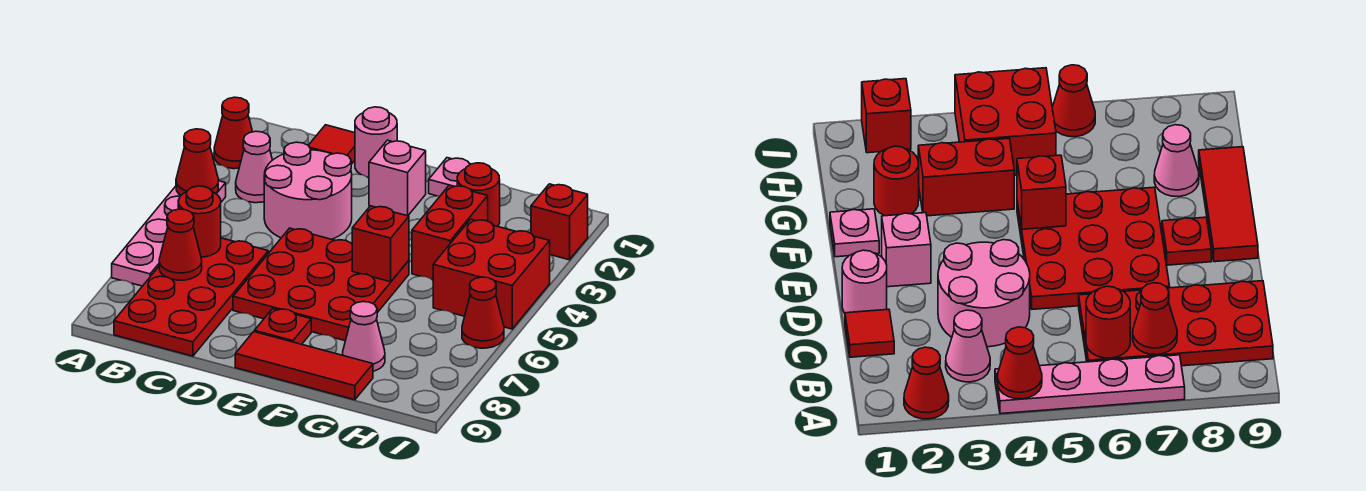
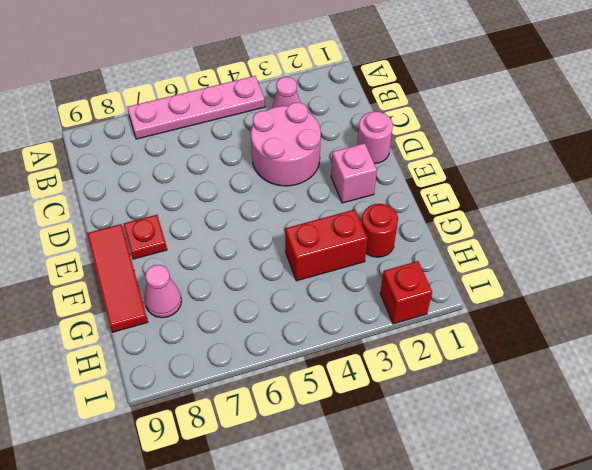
none -> red cone A2 level 1
none -> red plate B6:C9 level 1
none -> red tile C1 level 1

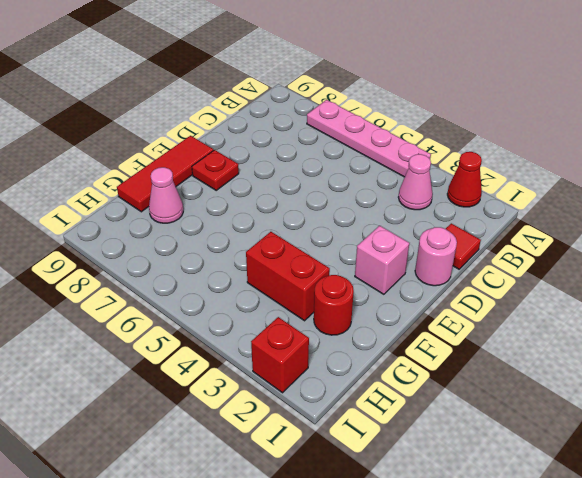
none -> red plate B6:C9 level 1
none -> pink round brick C3:D4 level 1
none -> red plate D5:F7 level 1

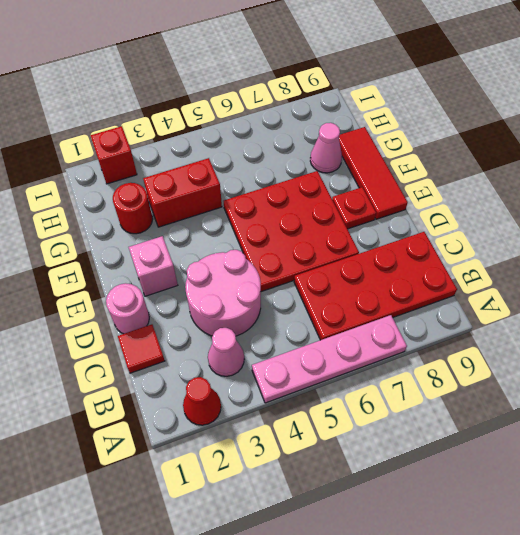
none -> pink plate F1 level 1
none -> red brick H4:I5 level 1
none -> red cone I6 level 1

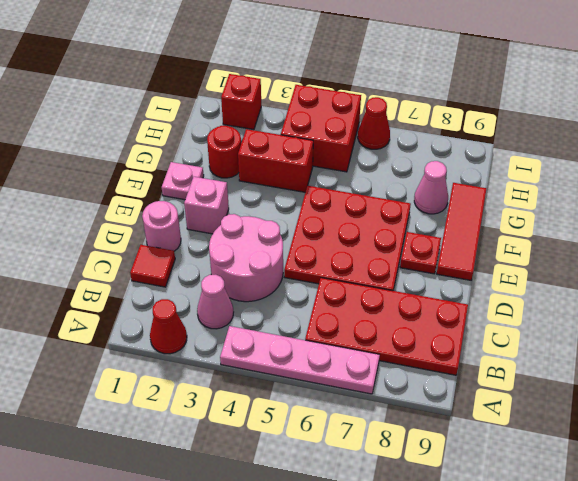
none -> red cone A4 level 2
none -> red round brick B6 level 2
none -> red cone B7 level 2

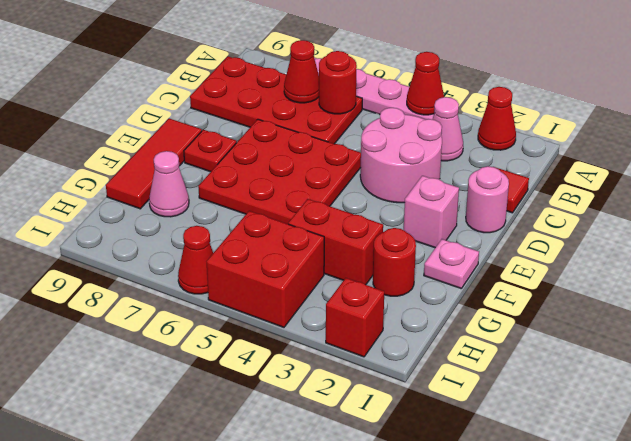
none -> red brick F5 level 2

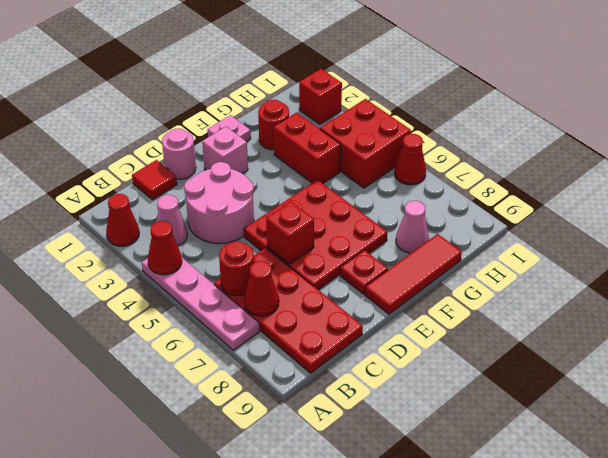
red brick D6 level 2 -> red brick F5 level 2

